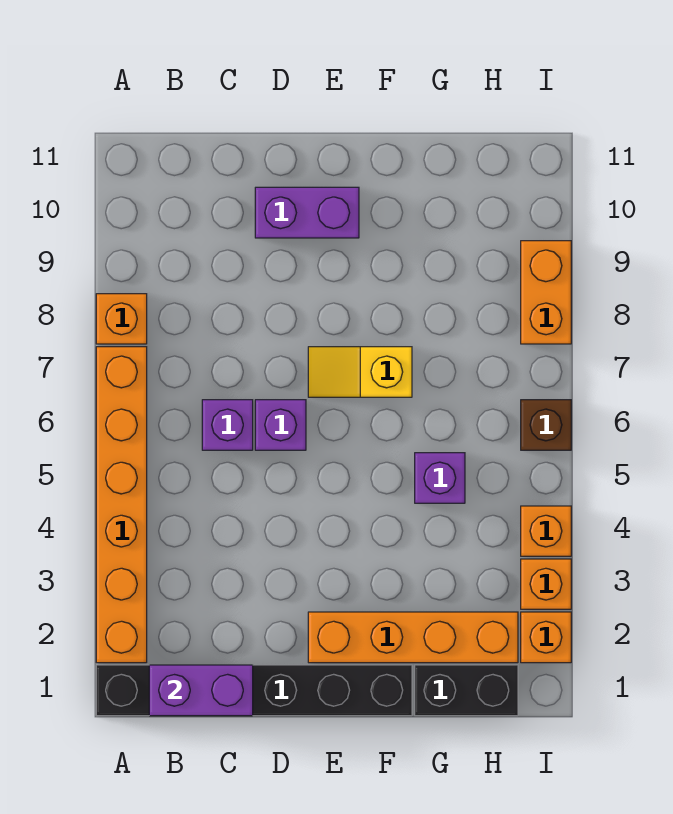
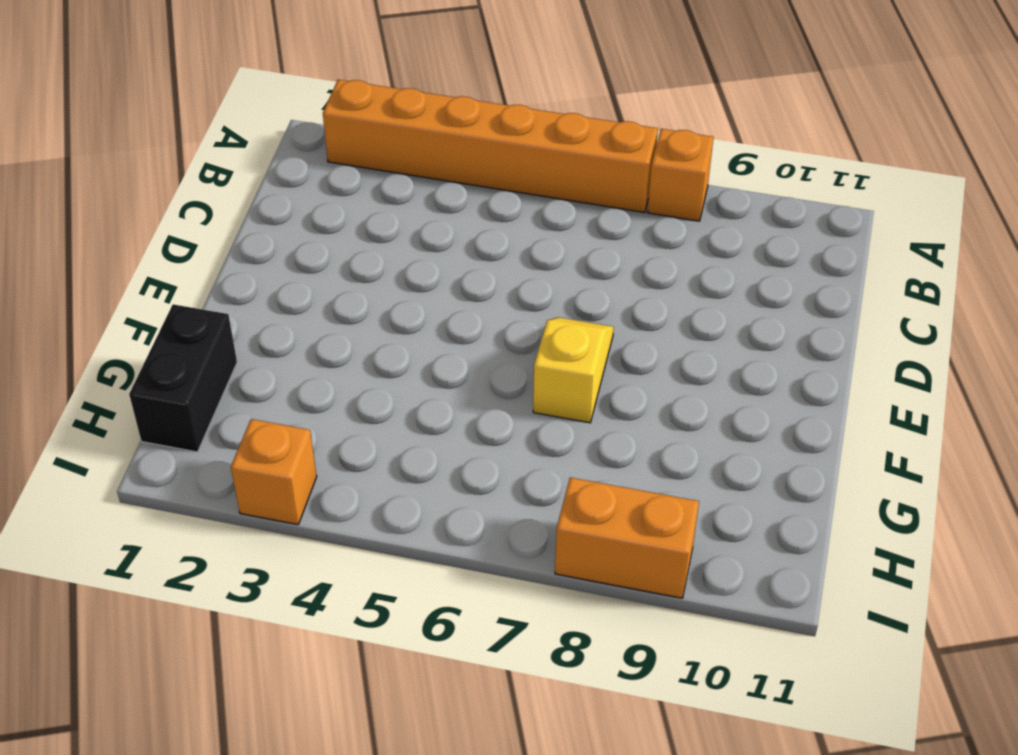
none -> black brick A1:F1 level 1
none -> purple brick C6 level 1
none -> purple brick D6 level 1

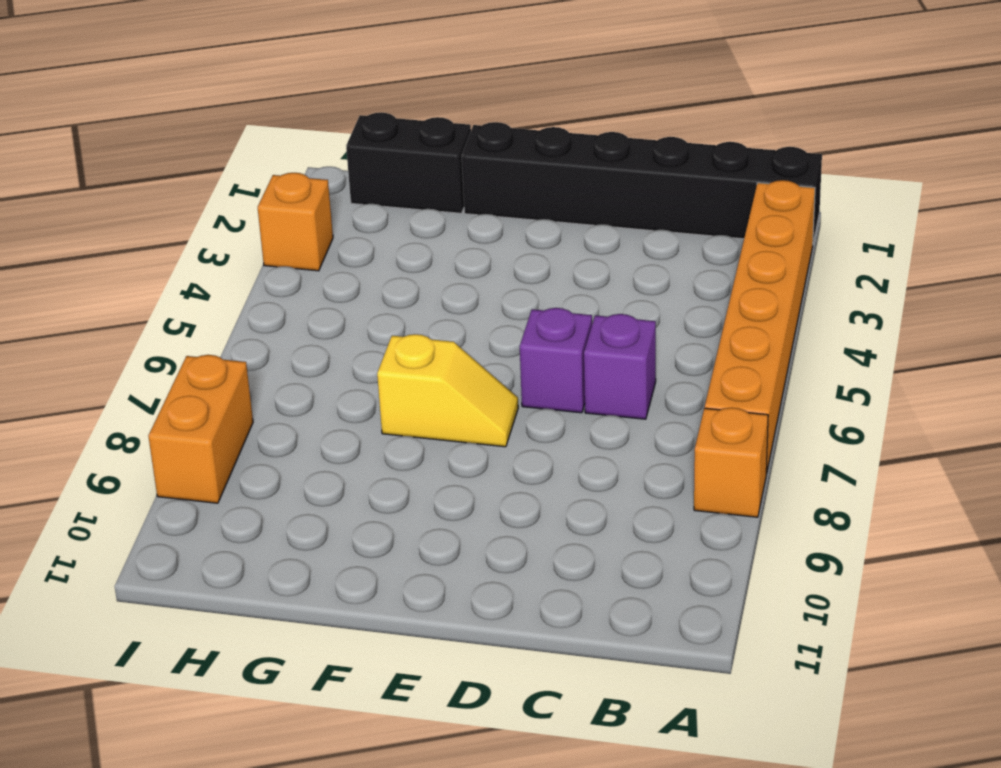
none -> purple brick D10:E10 level 1
none -> orange brick E2:H2 level 1
none -> purple brick G5 level 1

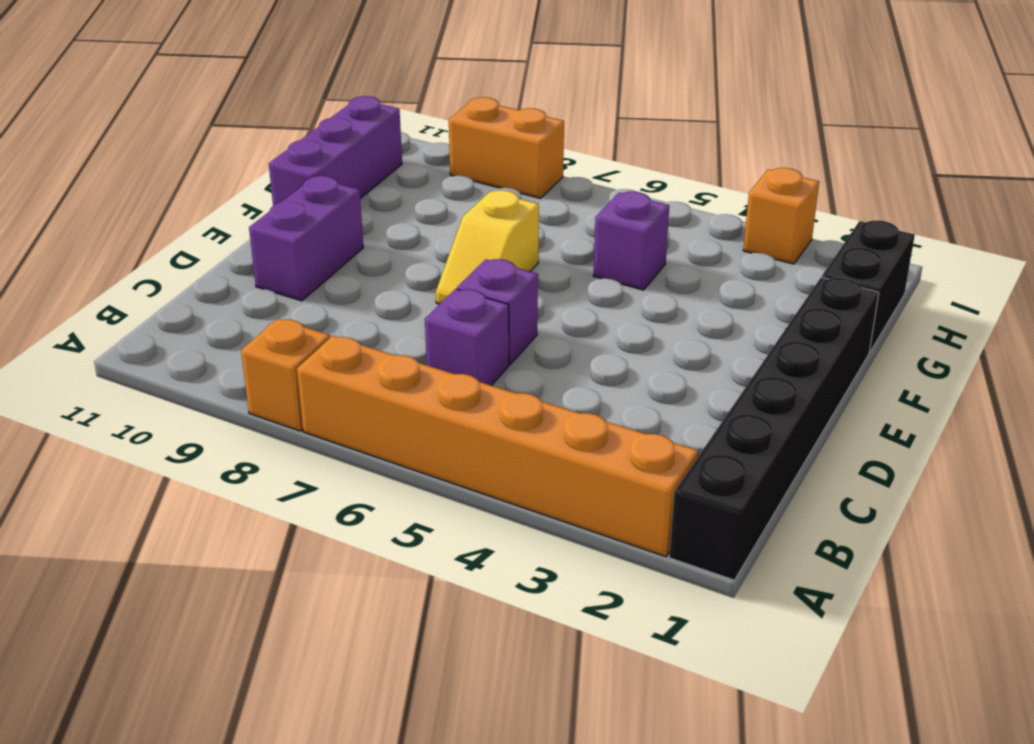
purple brick F11:H11 level 1 -> none
none -> orange brick E2:H2 level 1
none -> orange brick I2 level 1
none -> orange brick I4 level 1

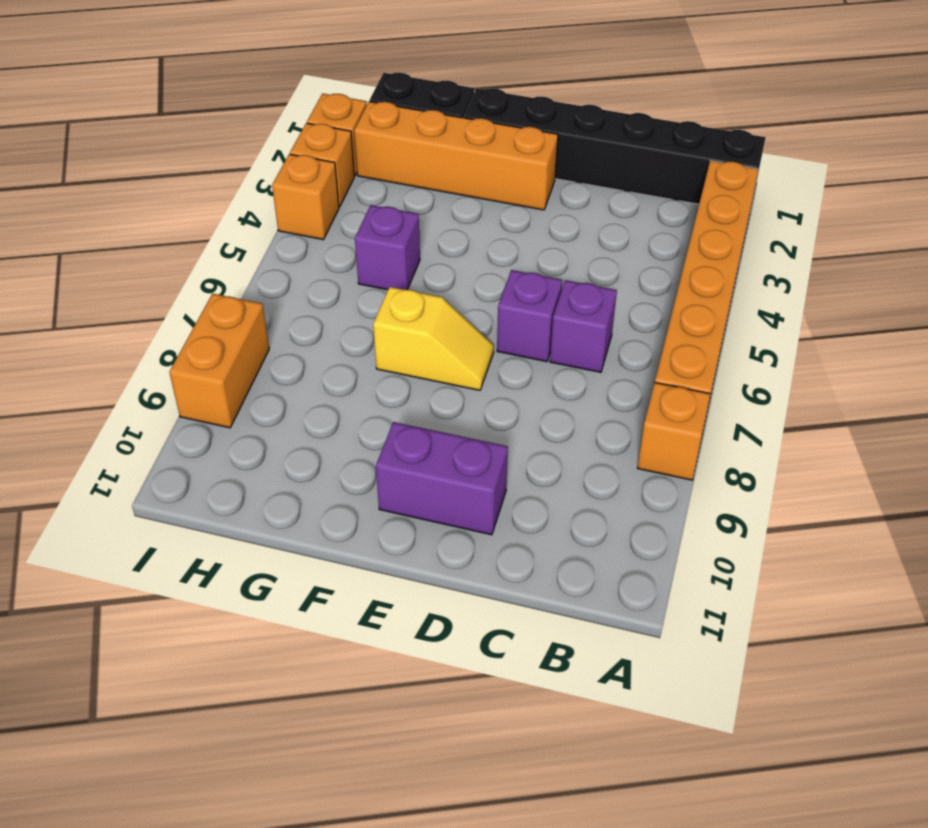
none -> brown brick I6 level 1
none -> purple brick B1:C1 level 2

